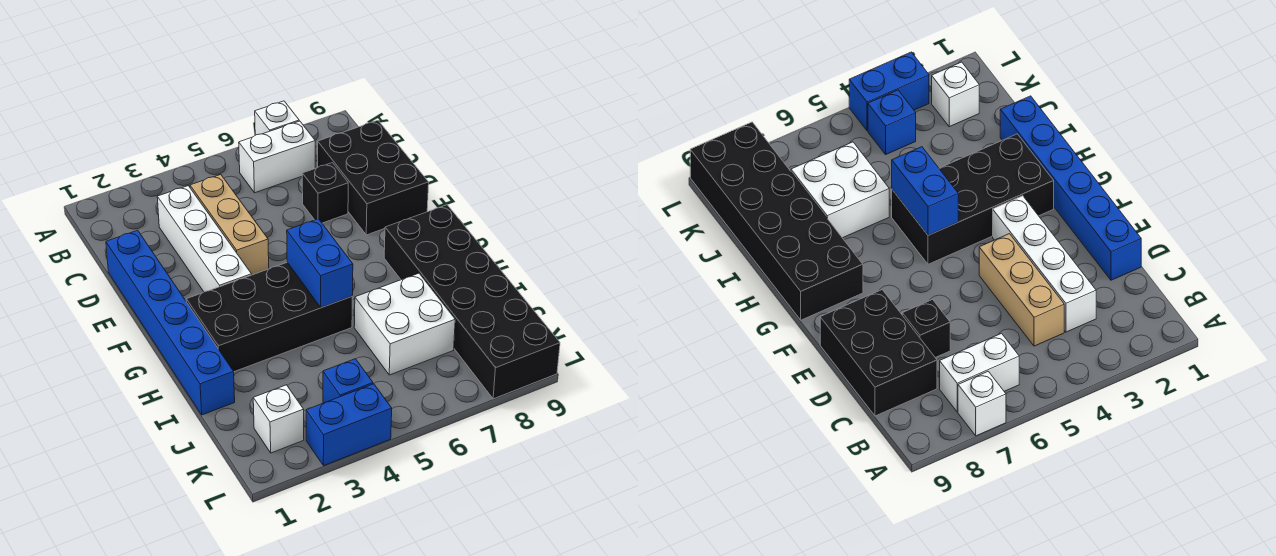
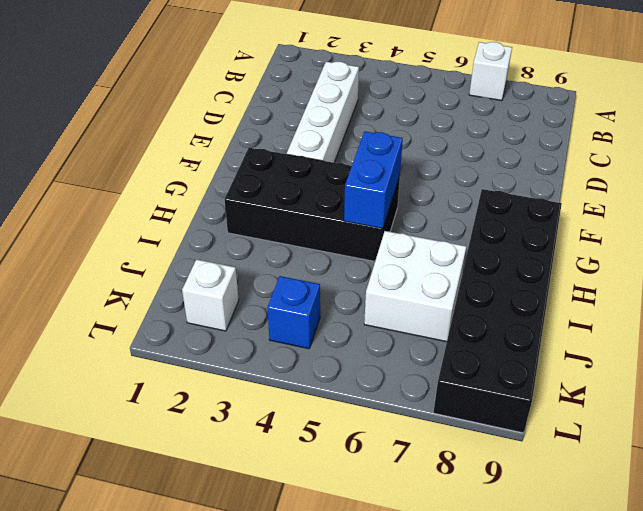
none -> white brick B6:B7 level 1
none -> tan brick C4:E4 level 1
none -> black brick C8:E9 level 1

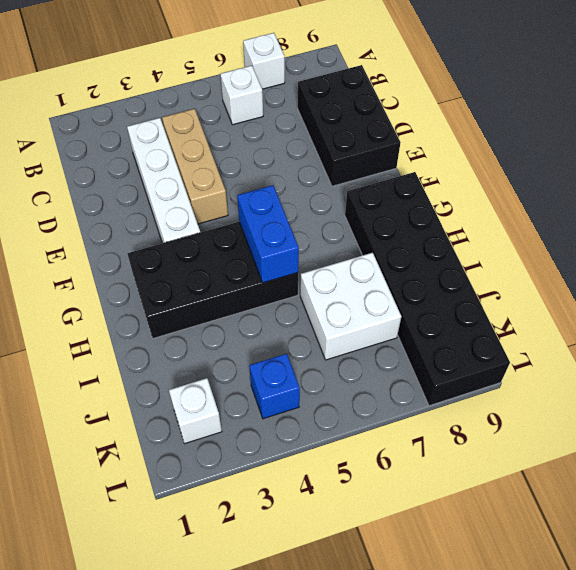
white brick B6 level 1 -> white brick B6:B7 level 1
none -> blue brick D1:I1 level 1
none -> black brick D7 level 1
none -> blue brick L3:L4 level 1

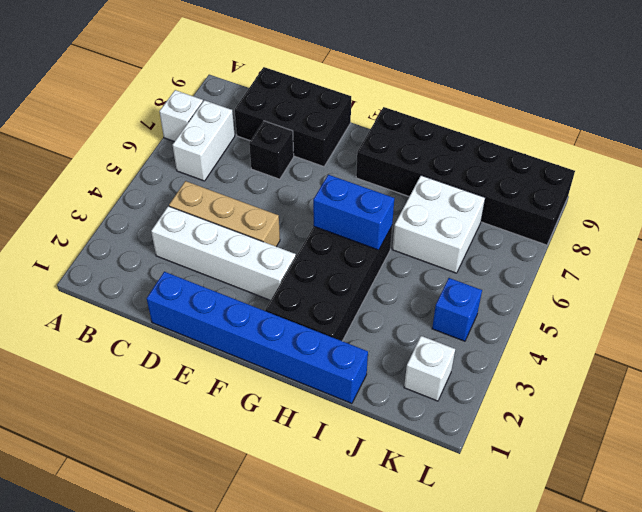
none -> blue brick L3:L4 level 1

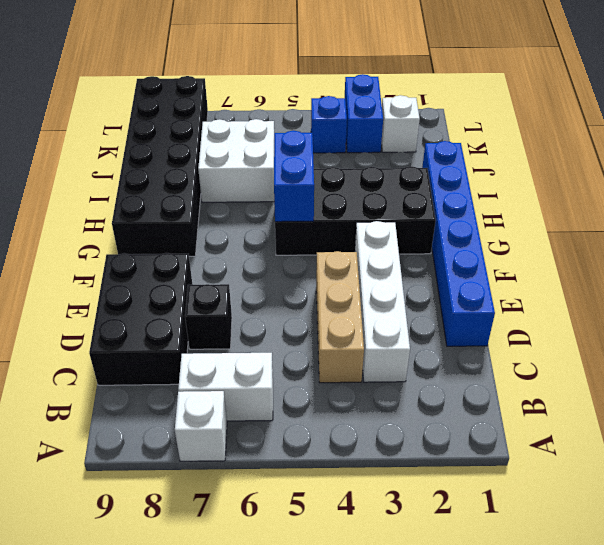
blue brick K3:L3 level 1 -> blue brick L3:L4 level 1

